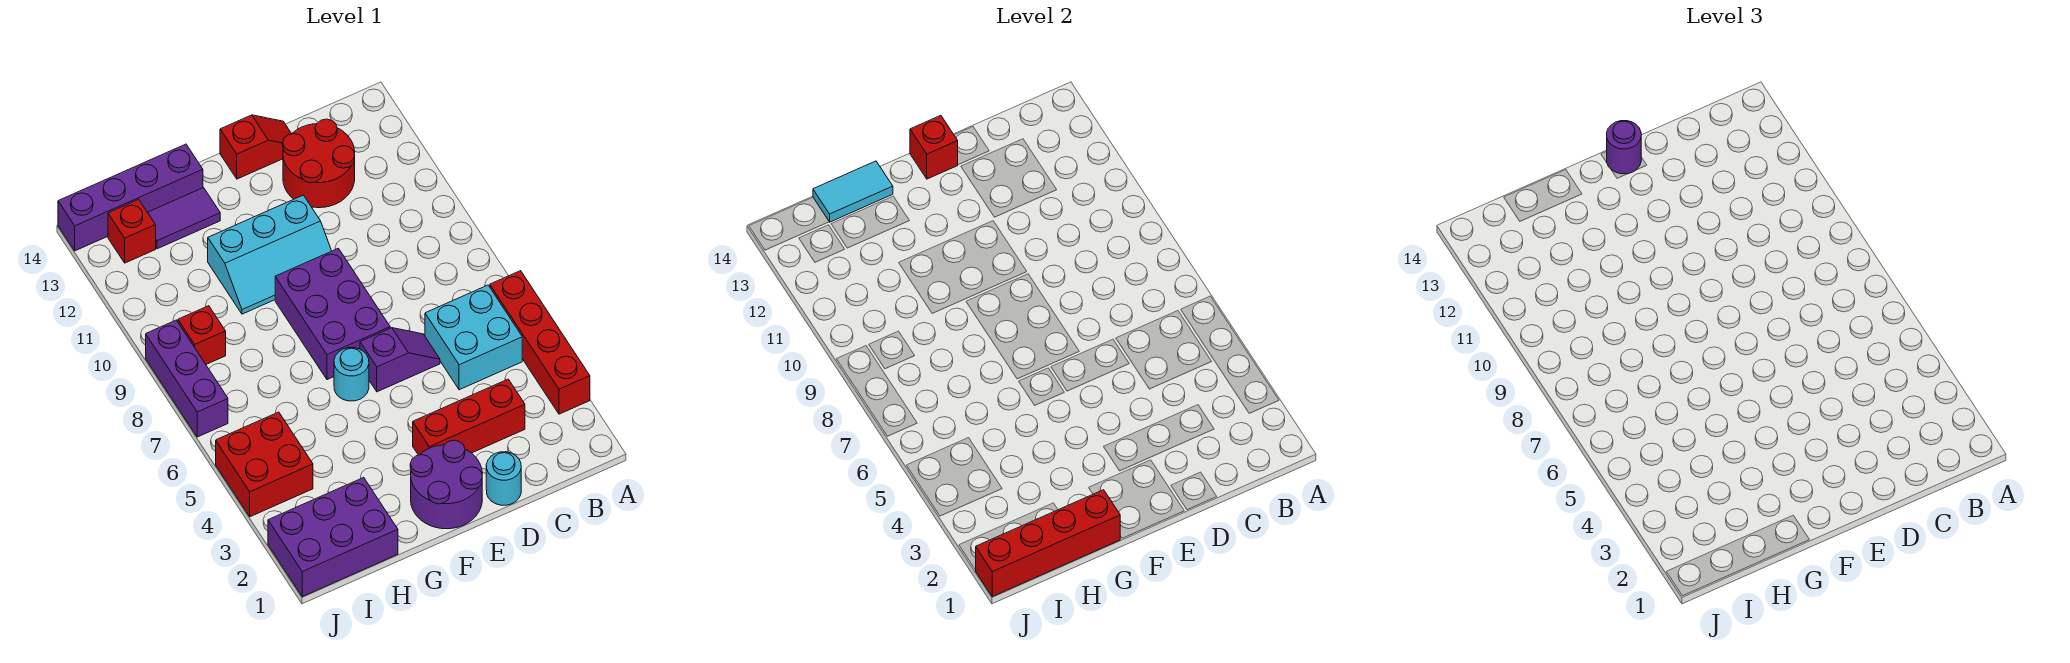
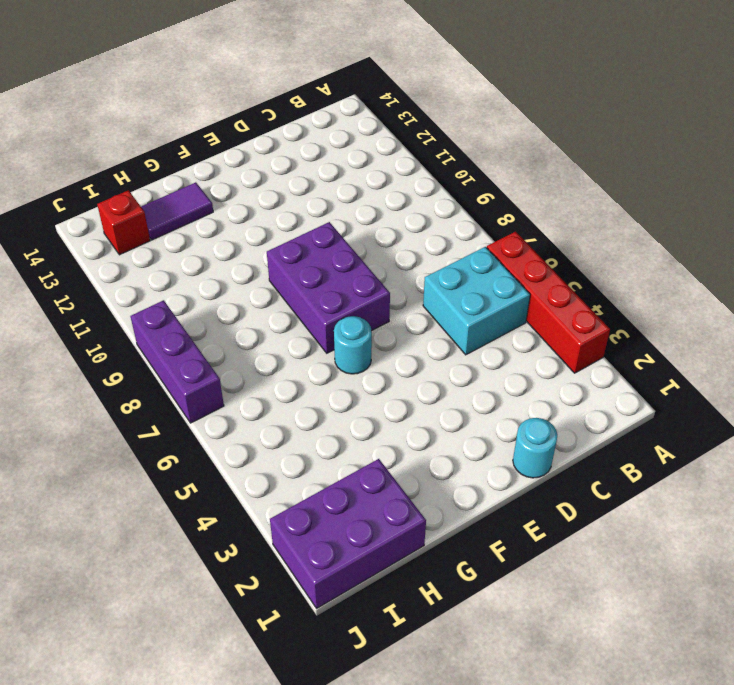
none -> red brick C3:E3 level 1
none -> red round brick C12:D13 level 1
none -> purple slope D6:E6 level 1 top E

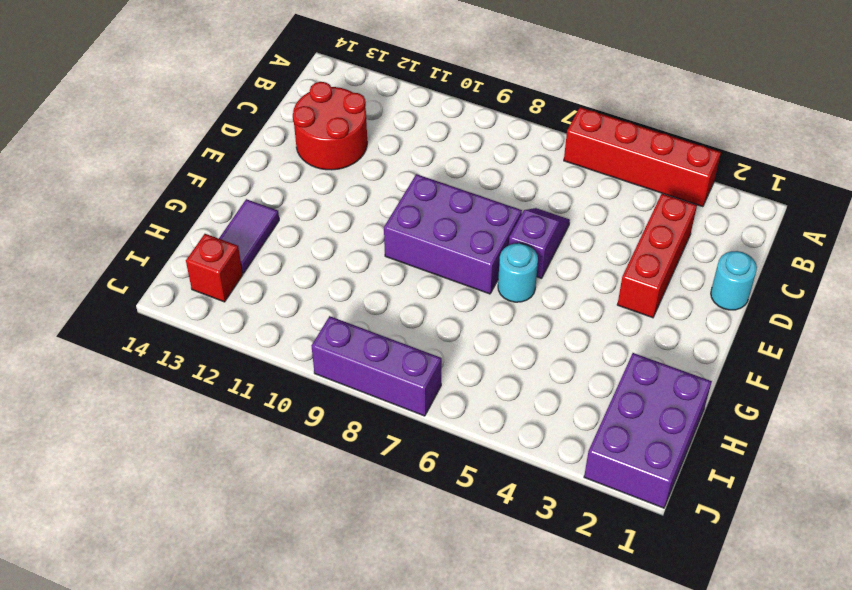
none -> cyan brick B5:C6 level 1
none -> red slope D14:E14 level 1 top E
none -> purple round brick E1:F2 level 1

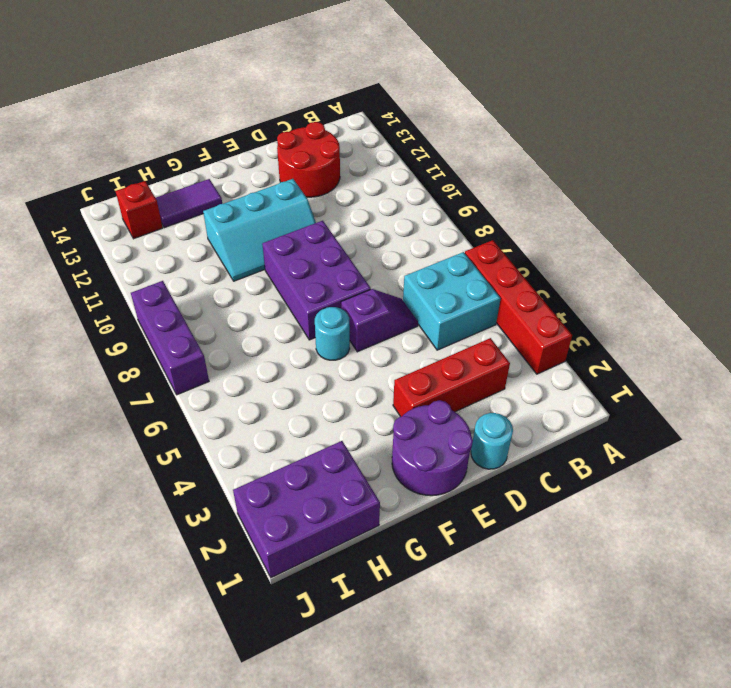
none -> red slope D14:E14 level 1 top E
none -> purple brick G14:J14 level 1
none -> red brick I4:J5 level 1

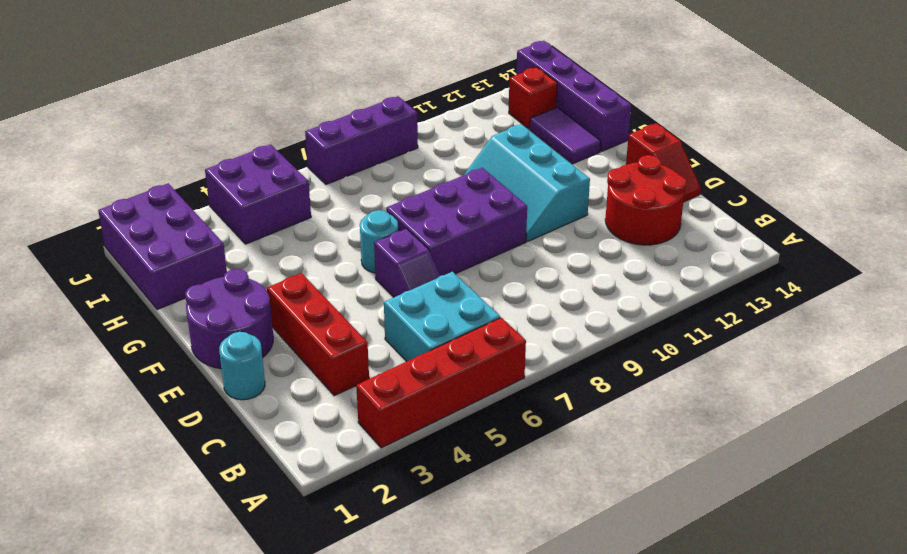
purple brick I4:J5 level 1 -> red brick I4:J5 level 1
none -> red brick I9 level 1
none -> red brick E14 level 2
none -> red brick G1:J1 level 2

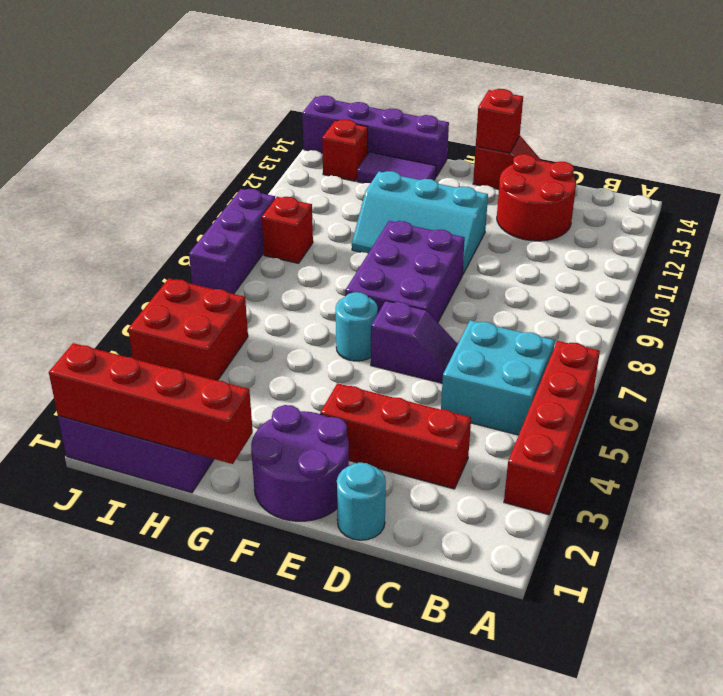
none -> cyan tile G14:H14 level 2
none -> purple round brick E14 level 3

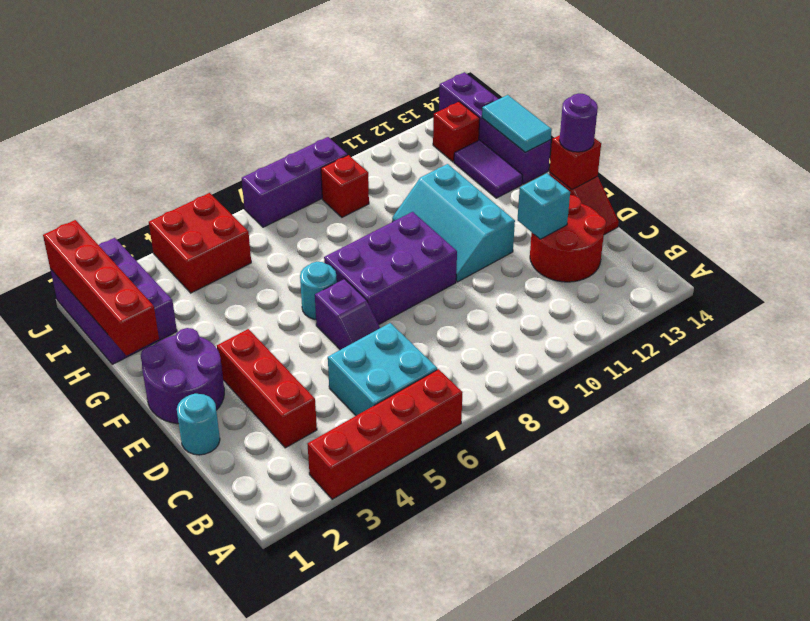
cyan brick D12 level 2 -> none

